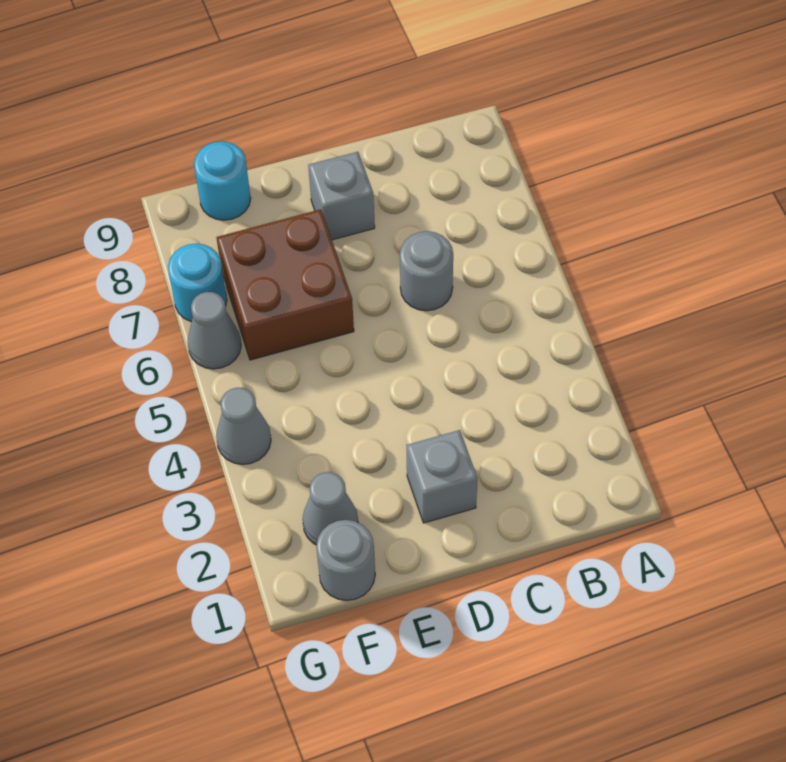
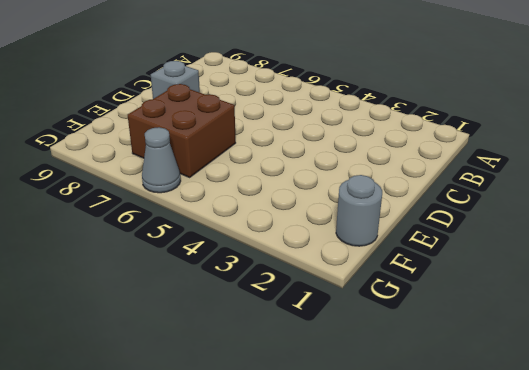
none -> grey round brick C6 level 1
none -> grey brick D2 level 1

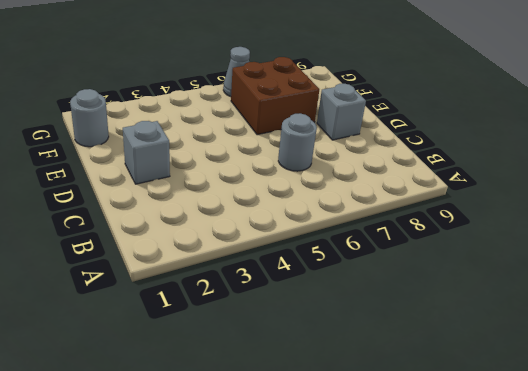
none -> grey cone F2 level 1
none -> cyan round brick F9 level 1

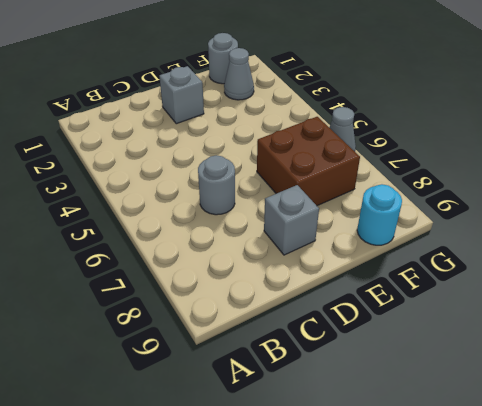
none -> grey cone G4 level 1
none -> cyan round brick G7 level 1

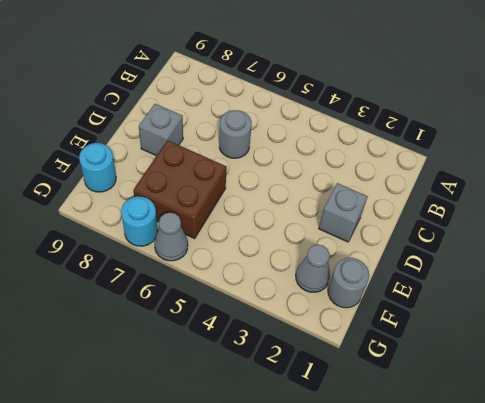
none -> grey cone G4 level 1

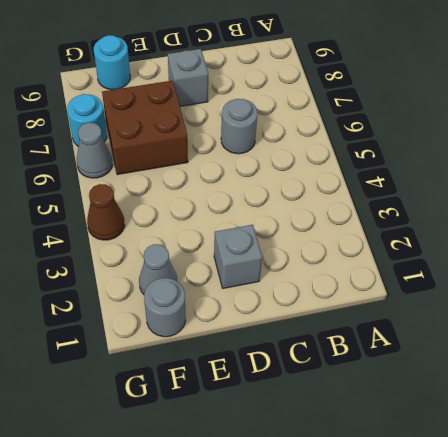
brown cone G4 level 1 -> grey cone G4 level 1

